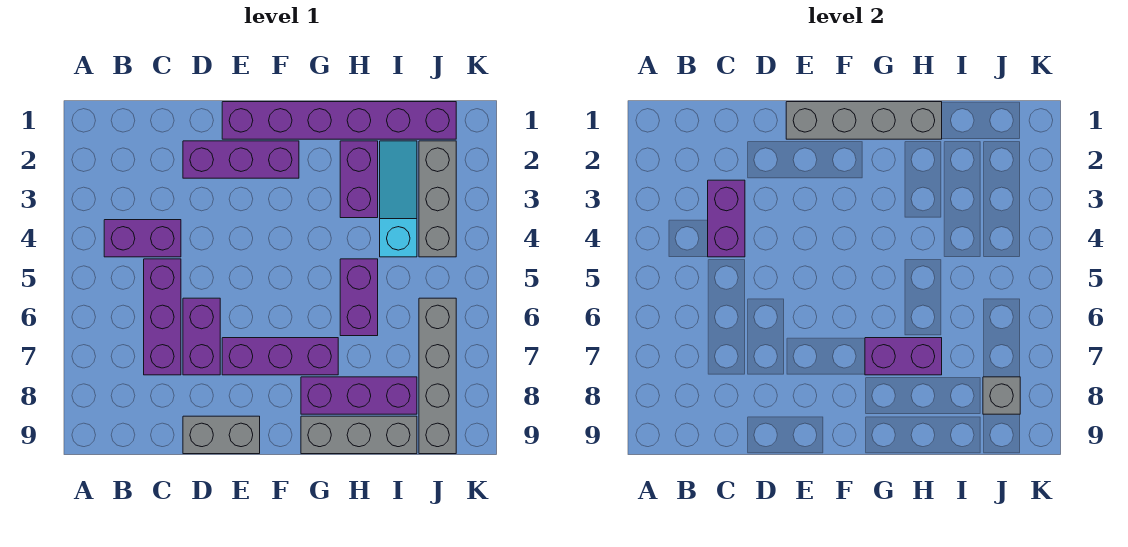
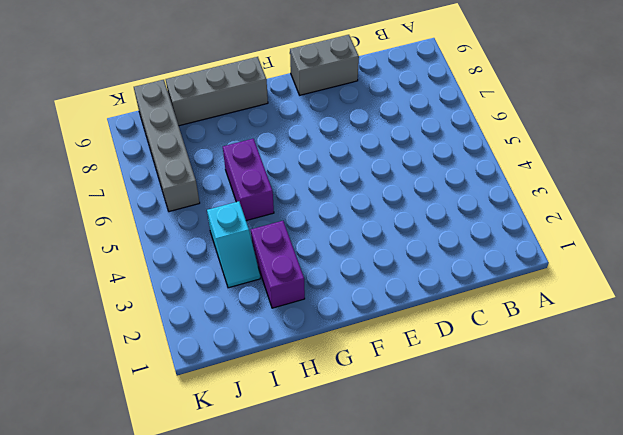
cyan slope I3:I4 level 1 top 4 -> cyan slope I2:I4 level 1 top 4
none -> purple brick B4:C4 level 1
none -> purple brick C5:C7 level 1
none -> purple brick D2:F2 level 1

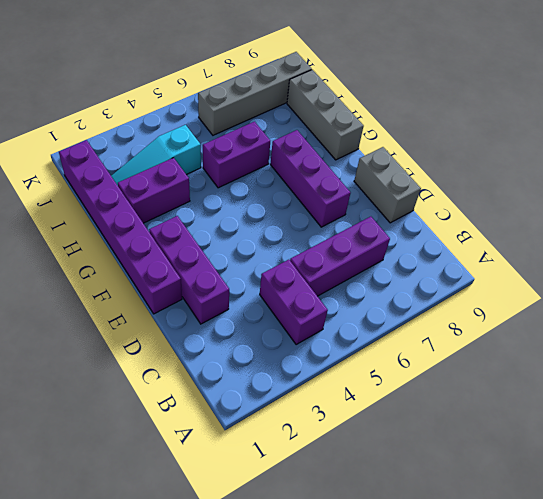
none -> purple brick D6:D7 level 1
none -> purple brick G8:I8 level 1
none -> grey brick J2:J4 level 1

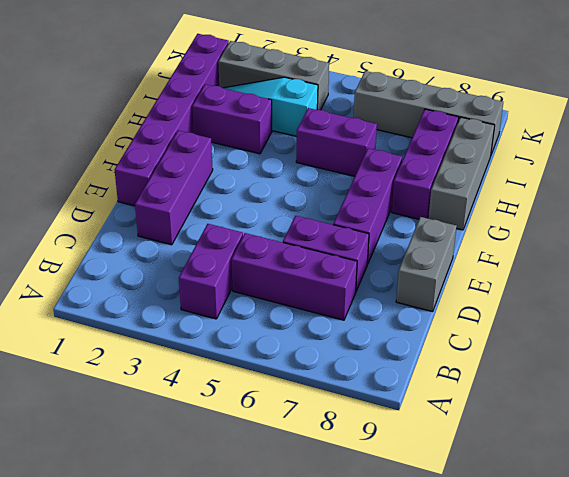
none -> purple brick C3:C4 level 2
none -> grey brick E1:H1 level 2
none -> purple brick G7:H7 level 2

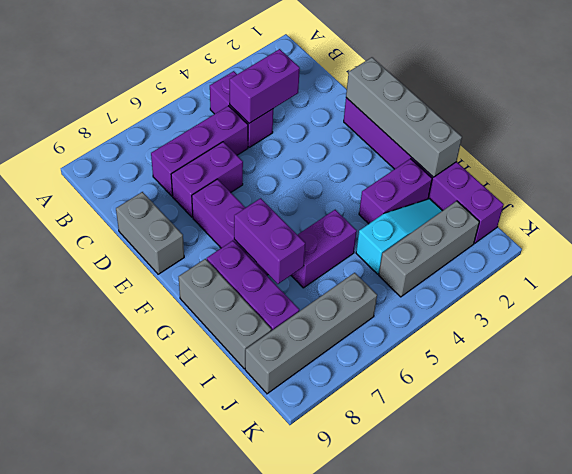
none -> purple brick D2:F2 level 1
none -> grey brick J8 level 2

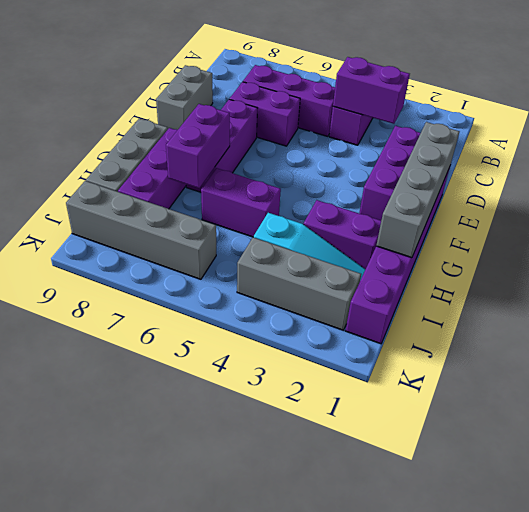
none -> grey brick J8 level 2

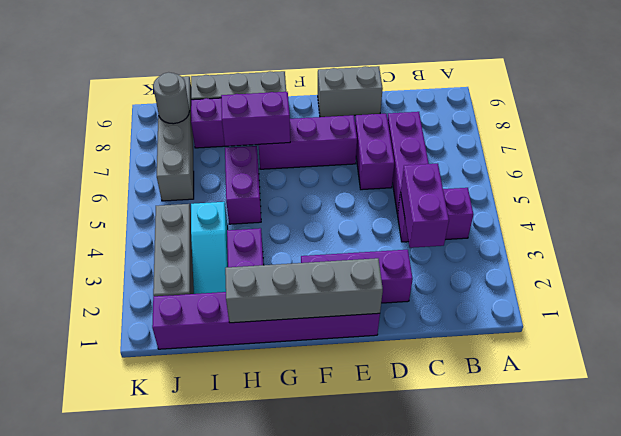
grey round brick J8 level 2 -> grey brick J8 level 2

